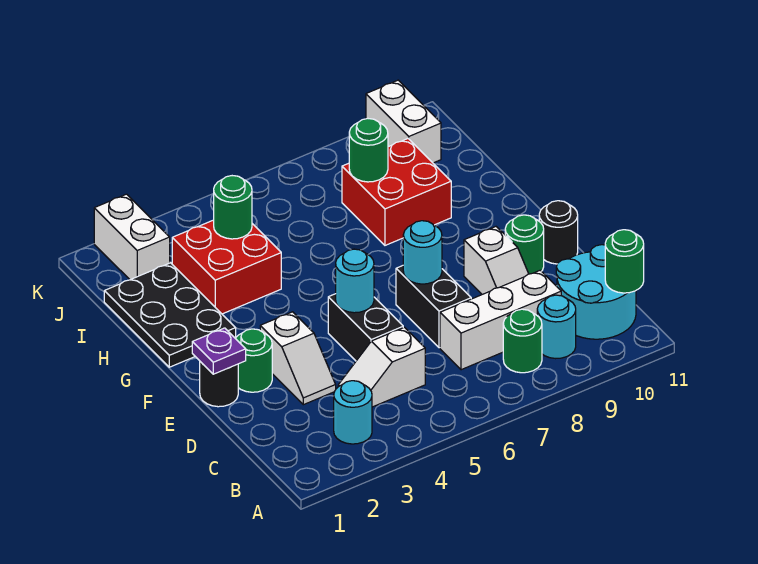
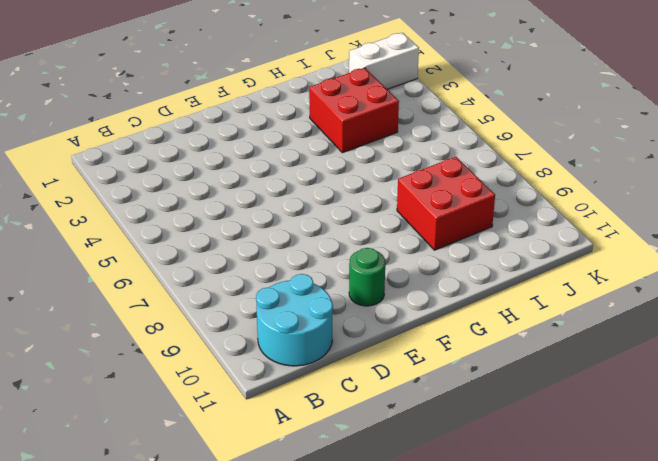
none -> cyan round brick B3 level 1
none -> green round brick B8 level 1
none -> cyan round brick B9 level 1

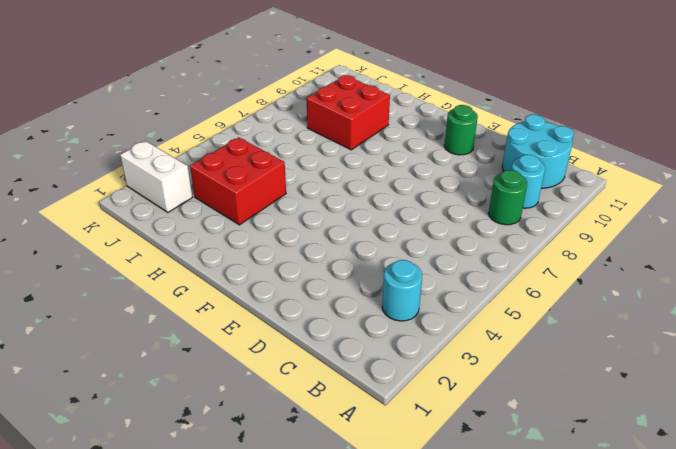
none -> white slope C4:C5 level 1 top 5
none -> white brick C7:C9 level 1
none -> white slope D3:E3 level 1 top E

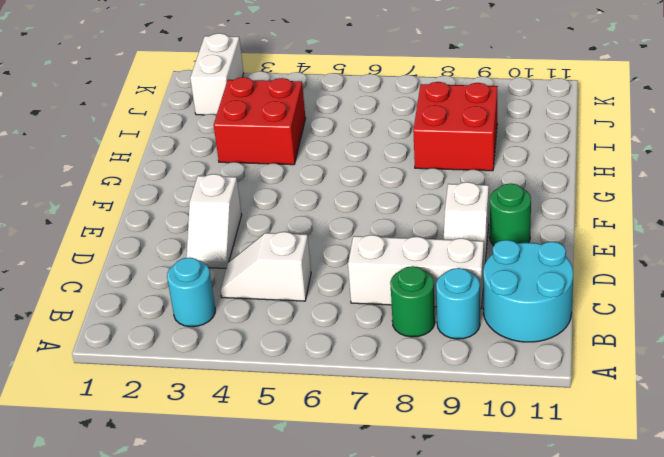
none -> black brick D5:E5 level 1
none -> black brick D7:E7 level 1
none -> black round brick E1 level 1

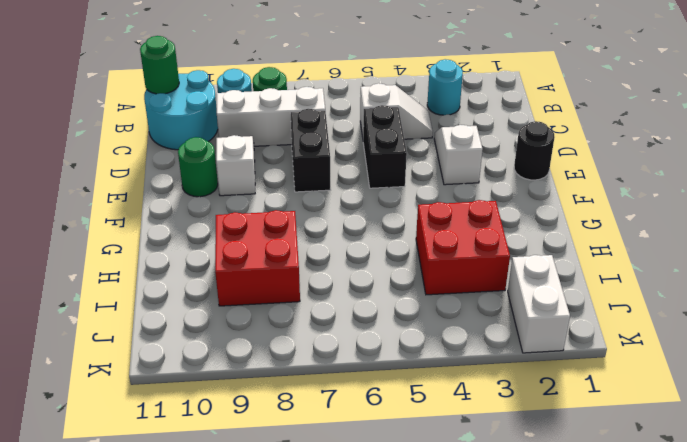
none -> green round brick E2 level 1
none -> black round brick E11 level 1
none -> black plate G1:I2 level 1

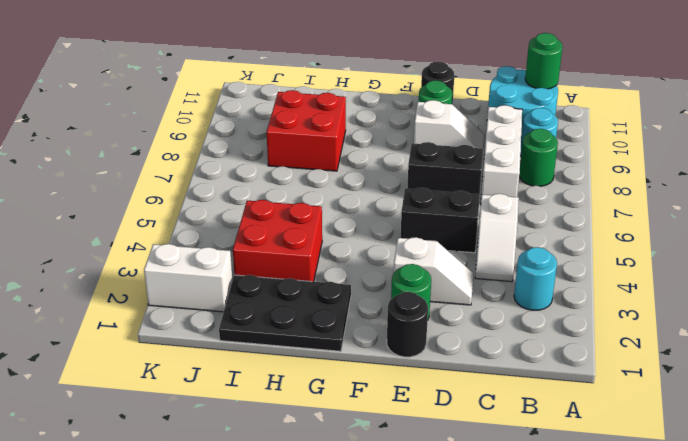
none -> white brick J10:K10 level 1
none -> purple plate E1 level 2
none -> cyan round brick E5 level 2

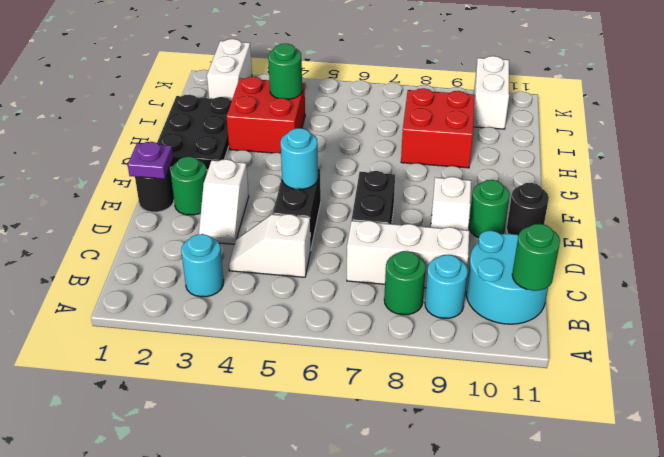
none -> cyan round brick E7 level 2
none -> green round brick I8 level 2

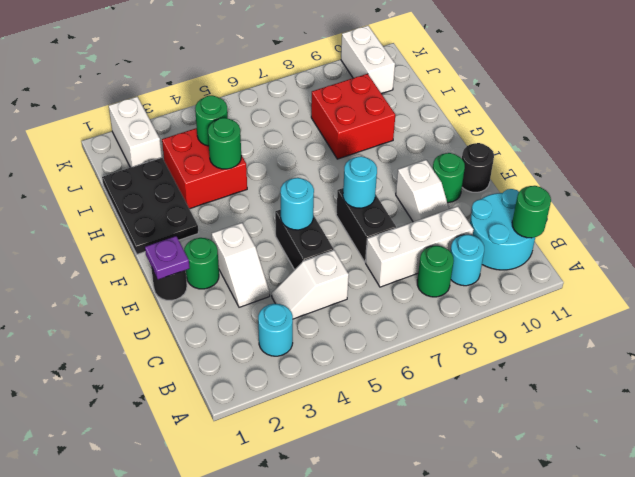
green round brick H4 level 2 -> green round brick I8 level 2

